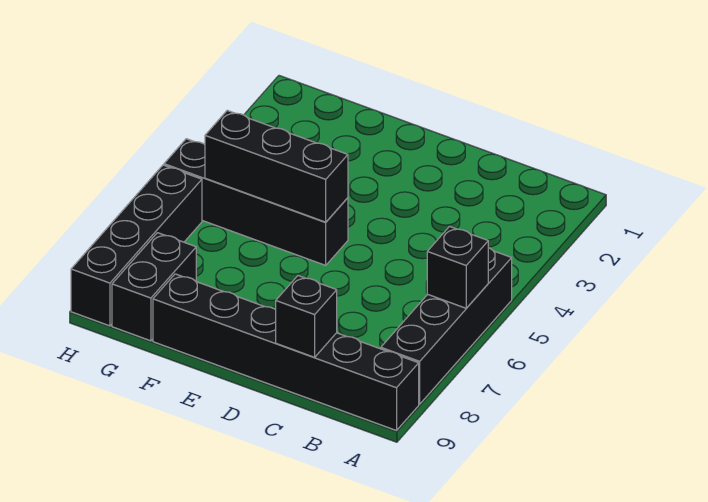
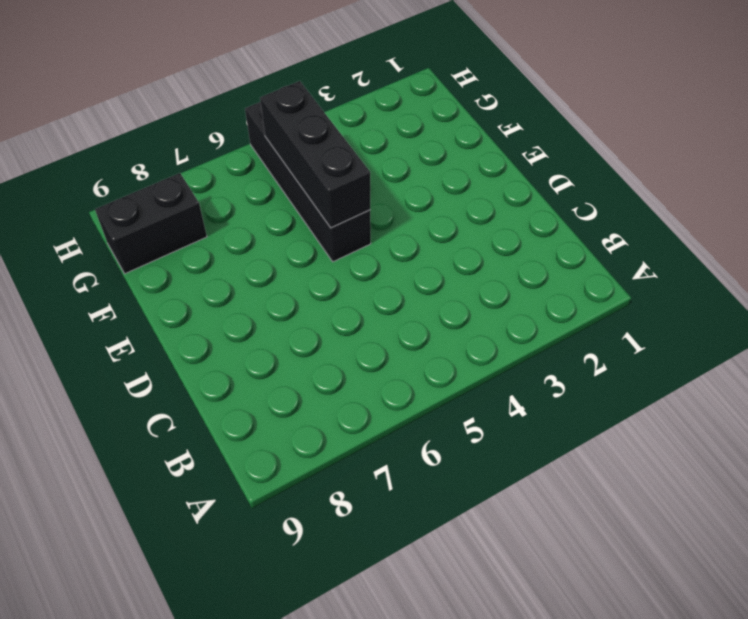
none -> black brick A5:A8 level 1
none -> black brick A9:F9 level 1

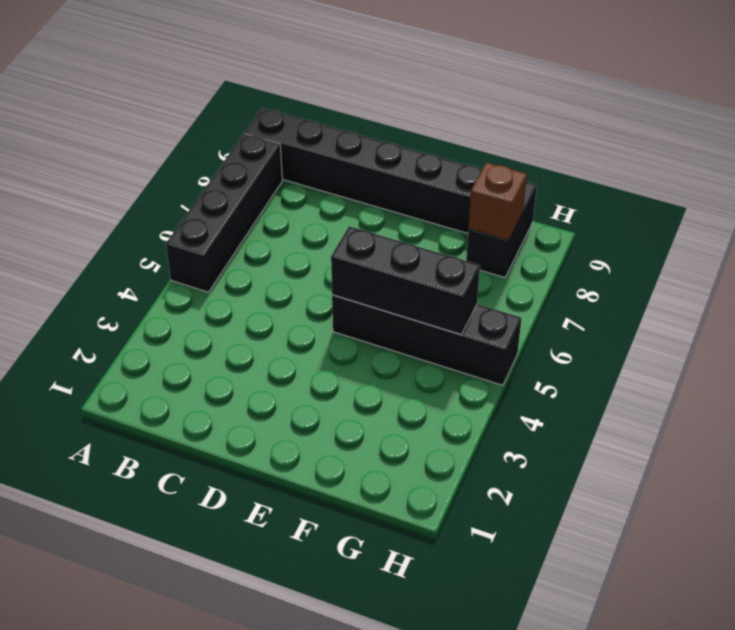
brown brick G8 level 2 -> none
none -> black brick H6:H9 level 1
none -> black brick A6 level 2

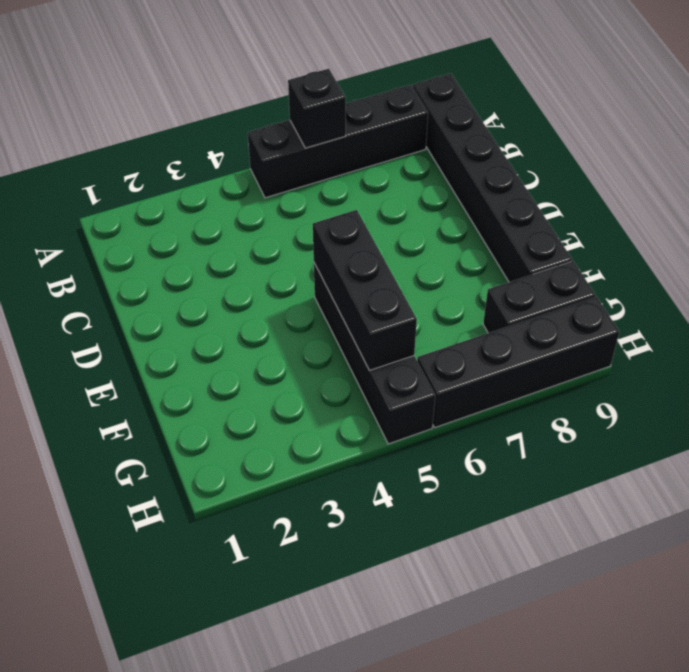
none -> black brick C9 level 2

